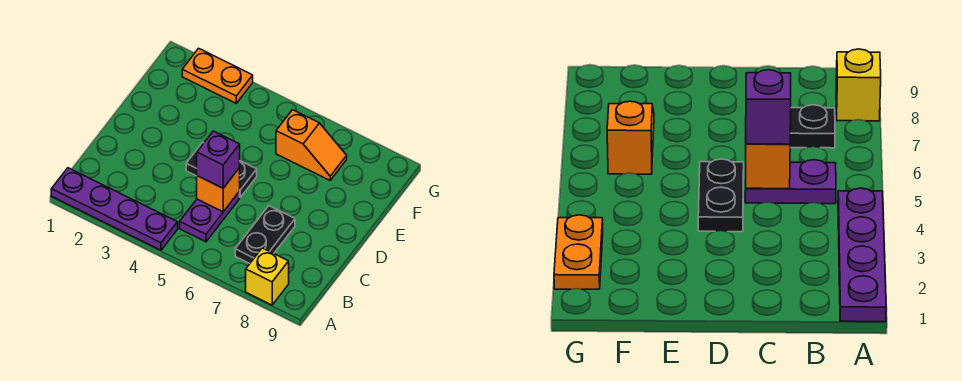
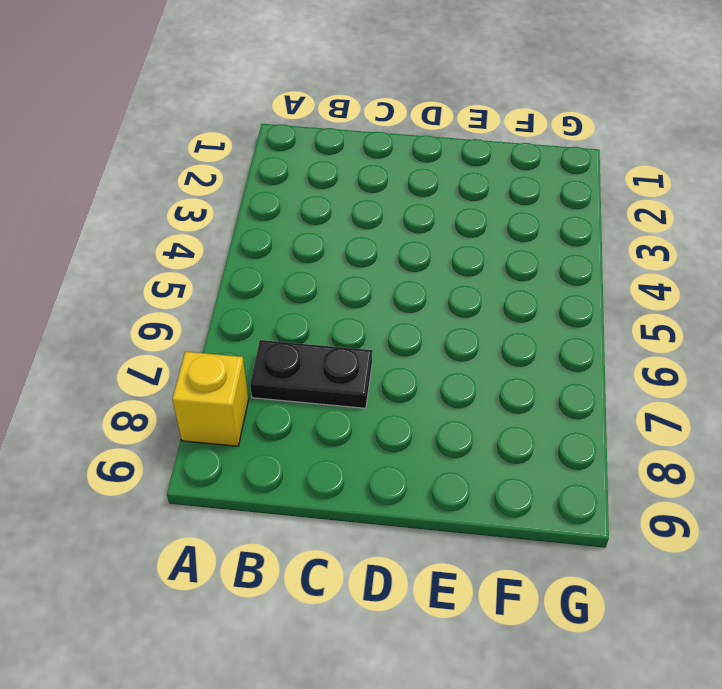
none -> purple plate A1:A4 level 1
none -> purple plate B5:C5 level 1

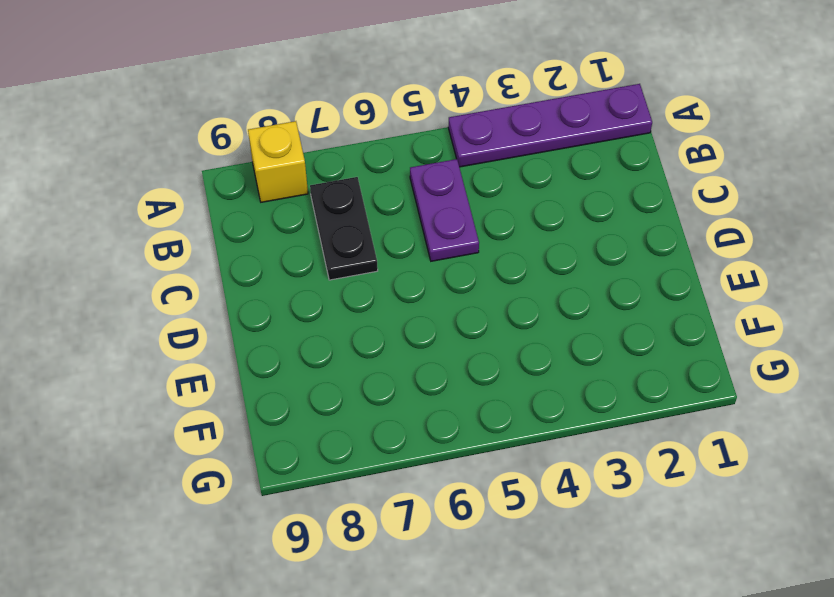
none -> black plate D4:D5 level 1
none -> orange slope F6:F7 level 1 top 6

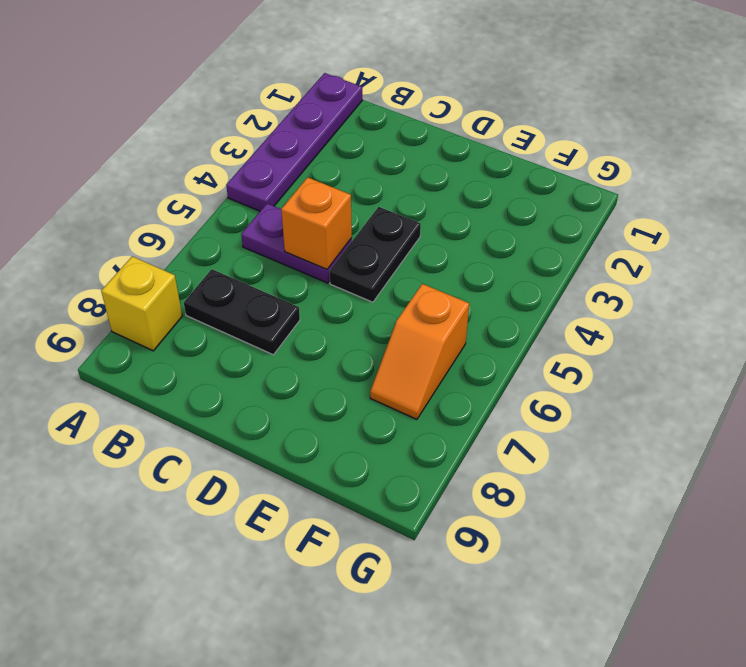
none -> orange plate G2:G3 level 1
none -> purple brick C5 level 3

